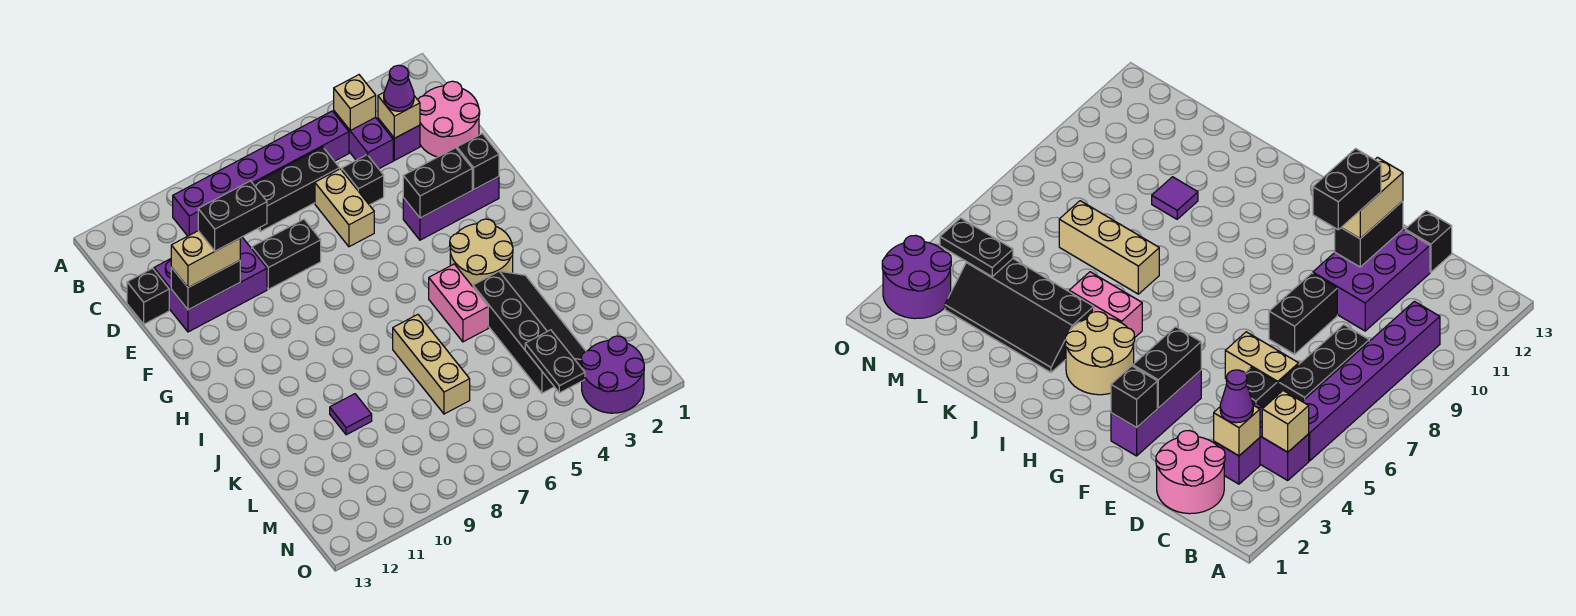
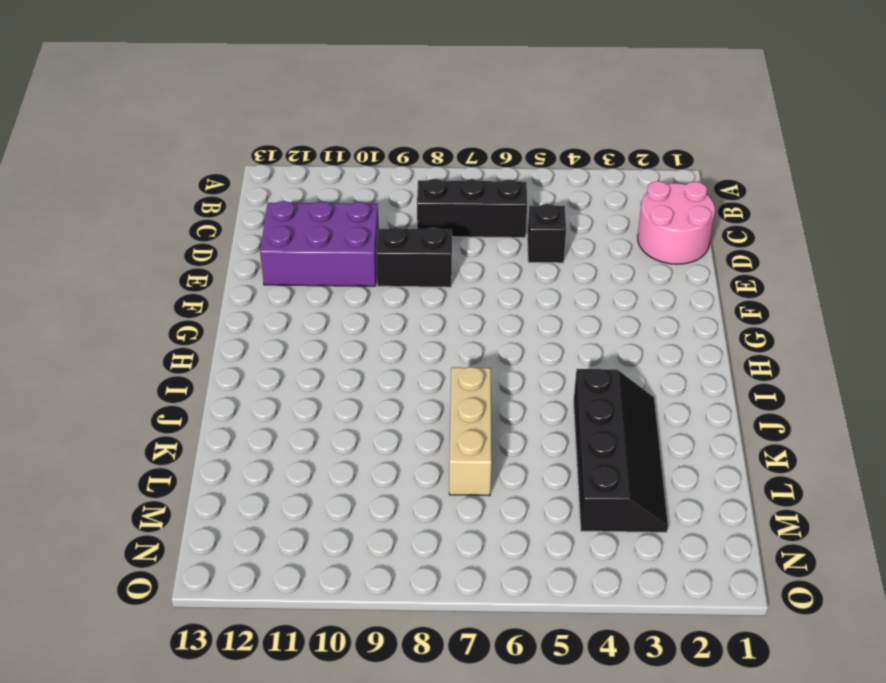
none -> purple brick B4:C4 level 1
none -> purple brick B5:B10 level 1
none -> purple brick C3 level 1

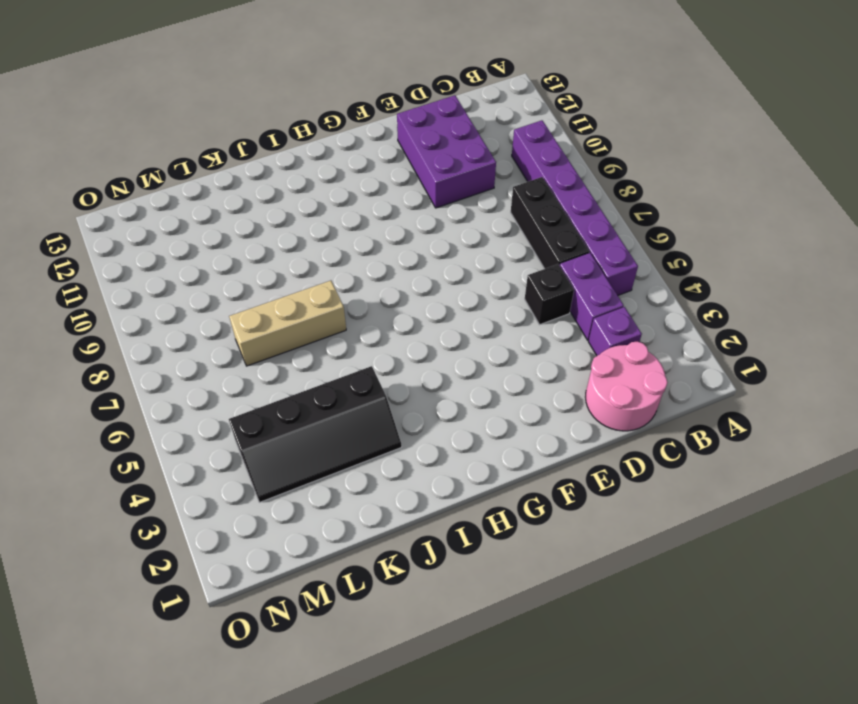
purple brick C4:C5 level 1 -> purple brick B4:C4 level 1
none -> tan brick D6:E6 level 1
none -> black brick D13 level 1
none -> black brick E8:E9 level 1

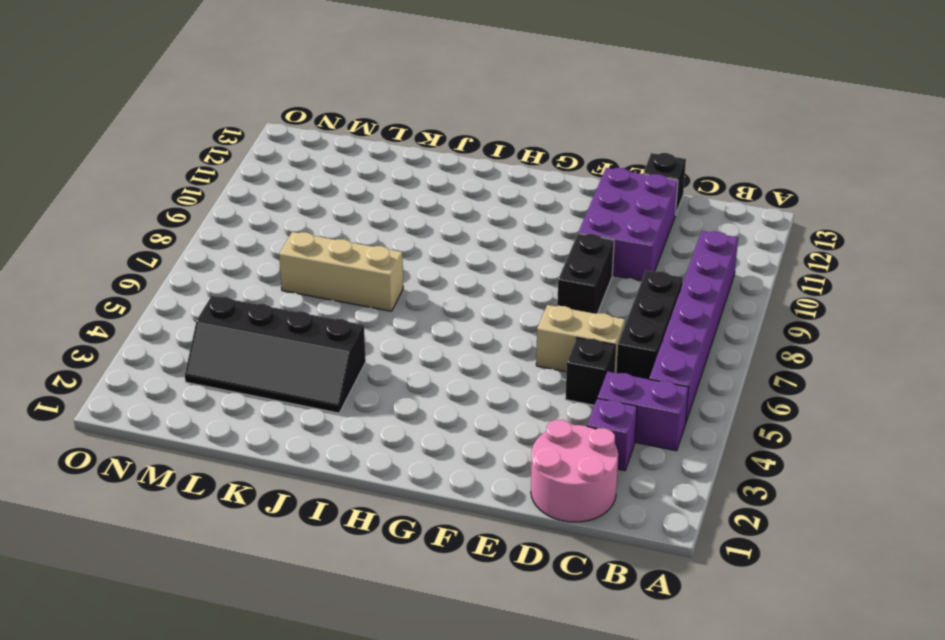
none -> purple brick F2:F4 level 1
none -> tan round brick H3:I4 level 1
none -> pink brick I5:J5 level 1

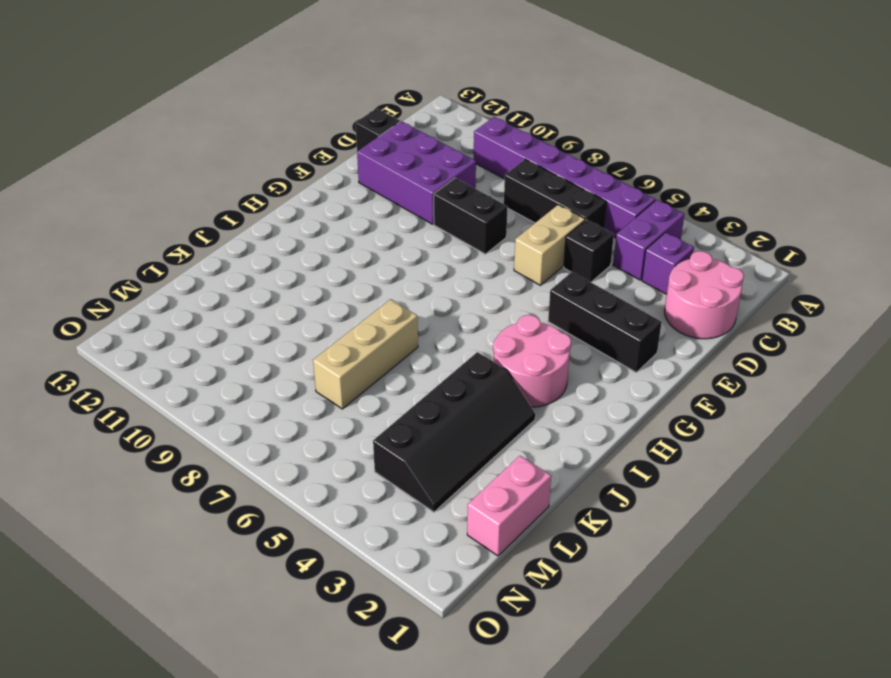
black brick F2:F4 level 1 -> purple brick F2:F4 level 1
pink round brick H3:I4 level 1 -> tan round brick H3:I4 level 1
pink brick L1:M1 level 1 -> pink brick I5:J5 level 1
none -> purple tile K10 level 1
none -> purple round brick N2:O3 level 1
none -> tan brick B4 level 2

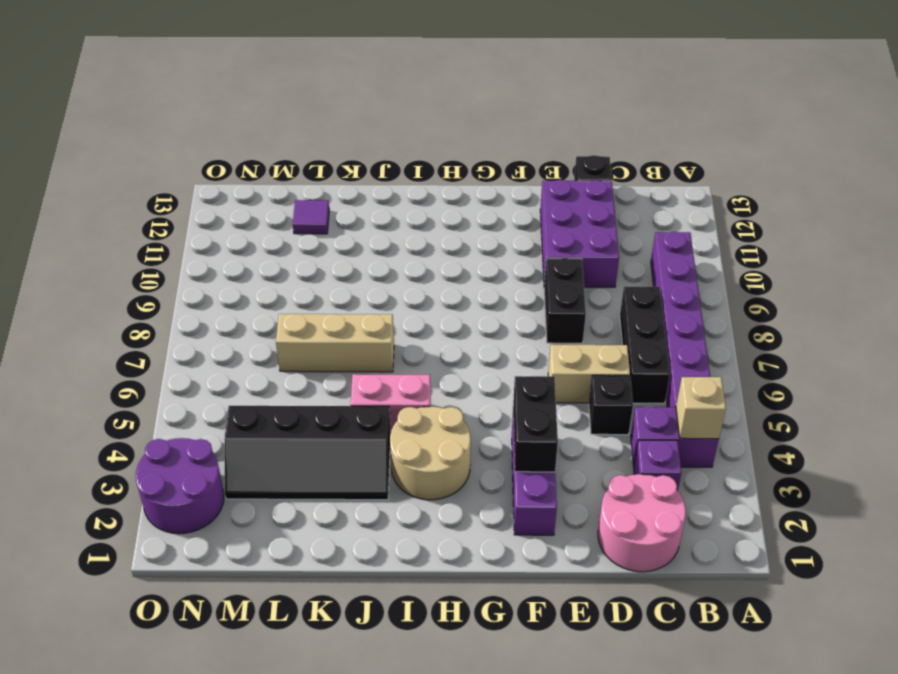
purple tile L12 level 1 -> purple tile K10 level 1
none -> tan brick C3 level 2
none -> black brick E11:E12 level 2
none -> black brick F2 level 2

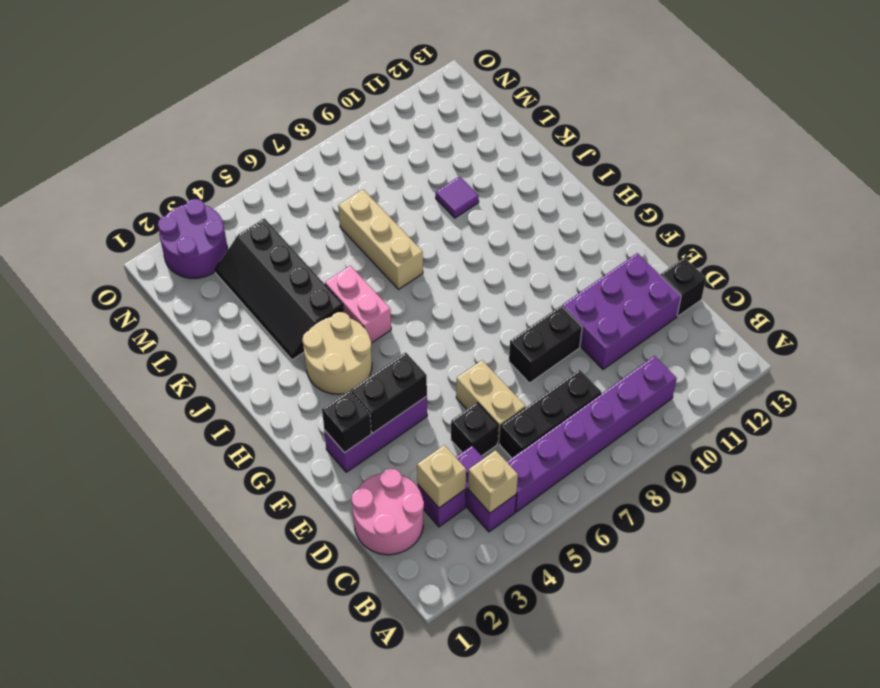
none -> black brick E11:E12 level 2
none -> black plate M4:N4 level 2
none -> purple cone C3 level 3

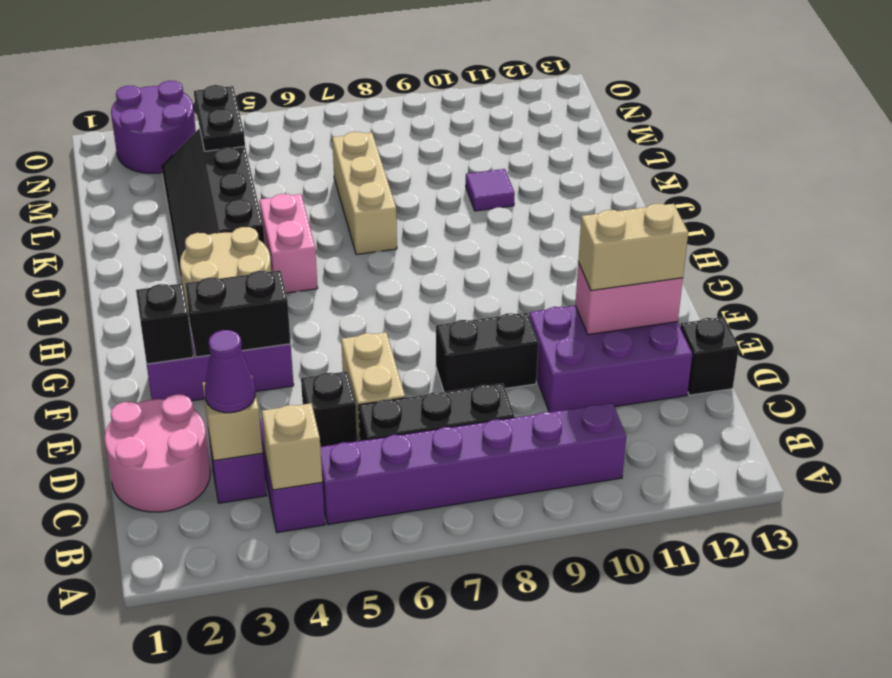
pink brick E11:E12 level 2 -> black brick E11:E12 level 2
none -> black brick E10:E11 level 4

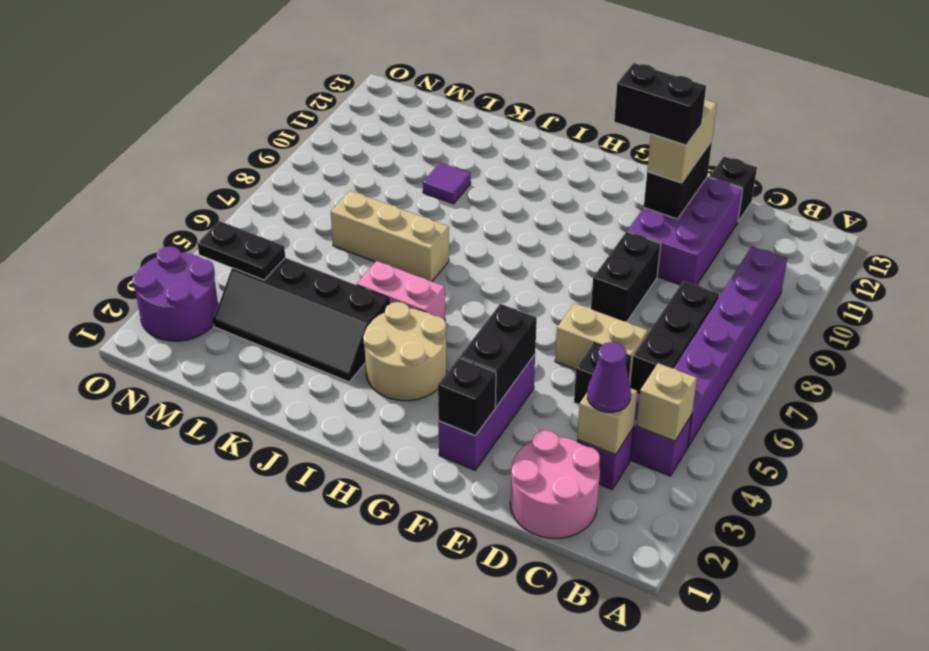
black brick E11:F11 level 4 -> black brick E10:E11 level 4

